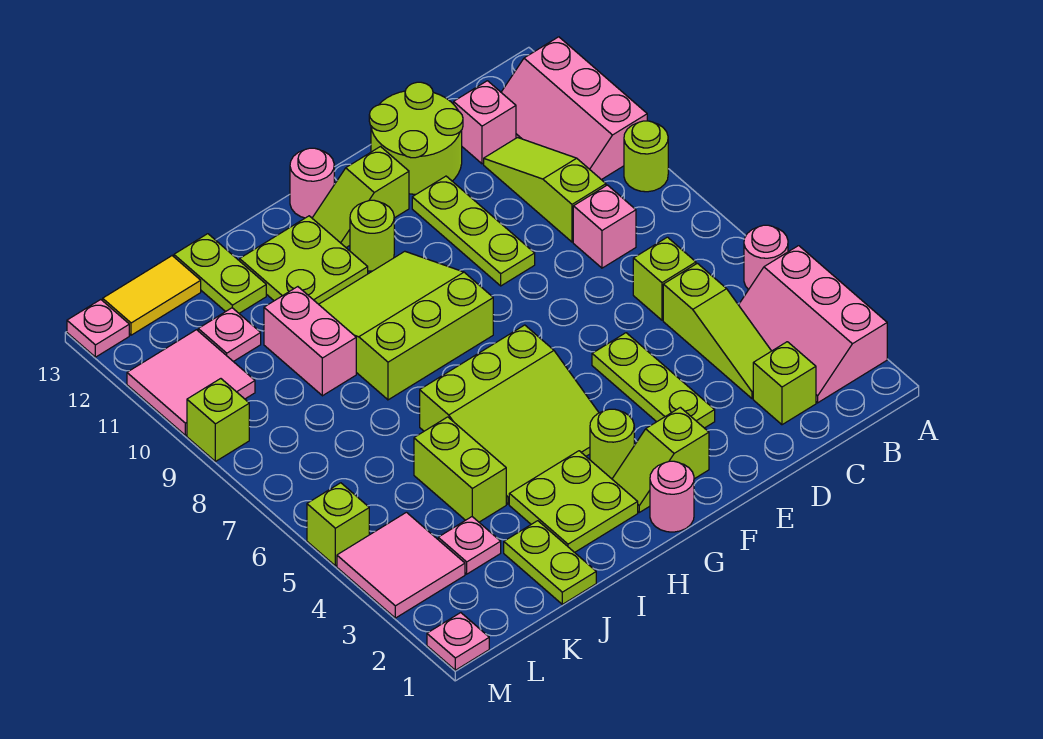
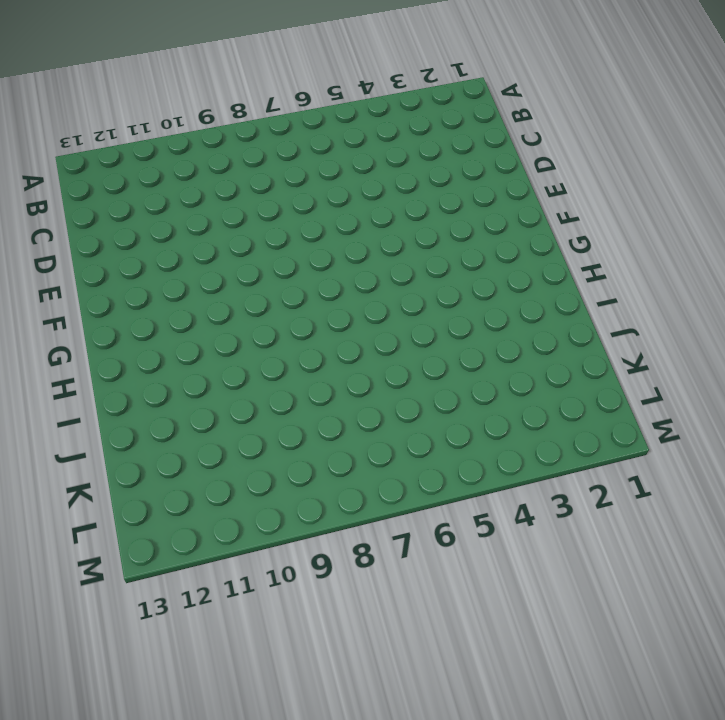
none -> pink slope A2:B4 level 1 top A
none -> pink round brick A5 level 1
none -> lime round brick A9 level 1
none -> pink slope A10:B12 level 1 top A

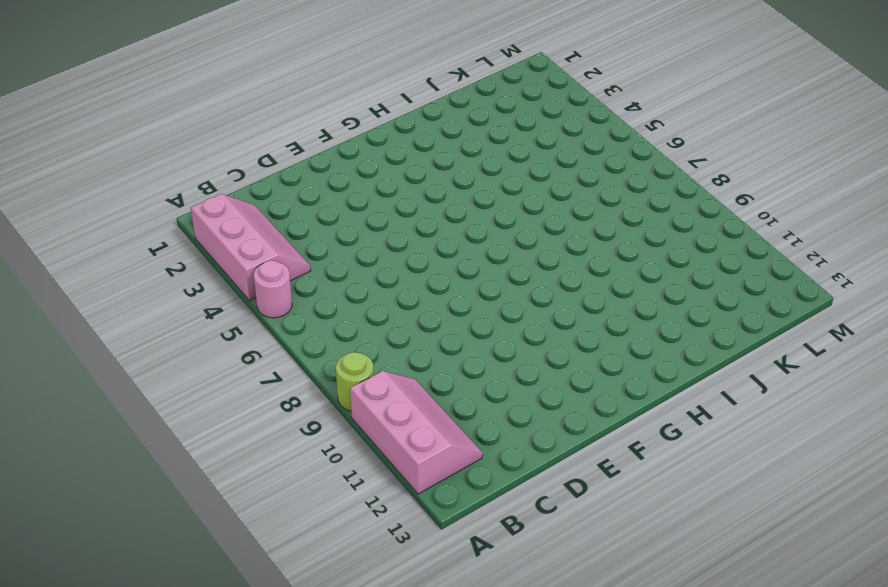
none -> lime brick C2 level 1
none -> lime slope C3:C5 level 1 top 5
none -> lime brick C6 level 1
none -> pink brick C8 level 1

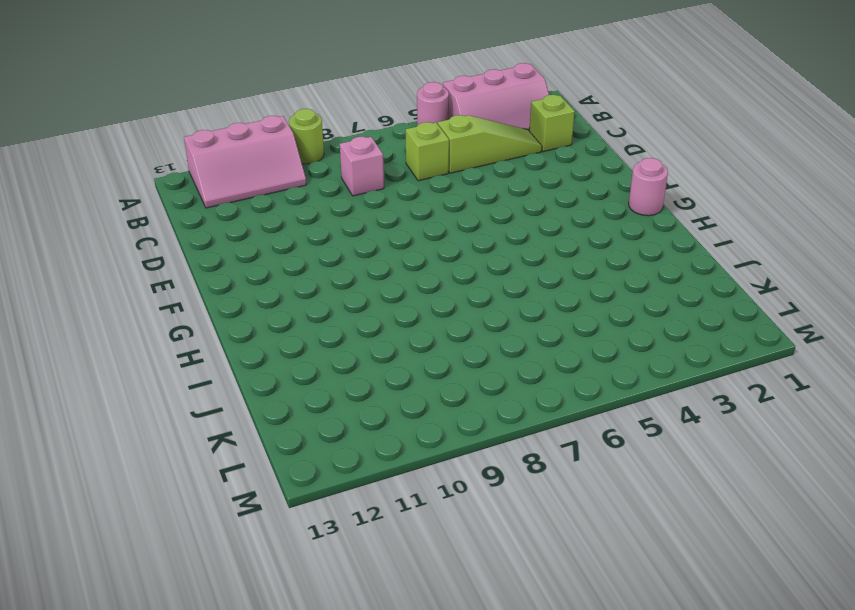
none -> lime slope C9:C11 level 1 top 9
none -> pink brick C12 level 1
none -> lime round brick D12:E13 level 1
none -> lime plate E3:E5 level 1

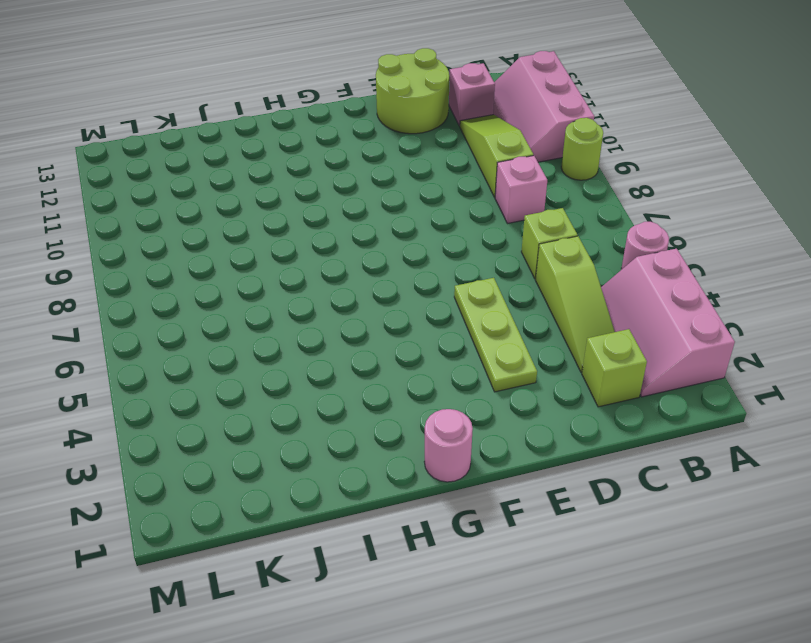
none -> lime plate E9:E11 level 1
none -> lime slope F2:G2 level 1 top F
none -> lime slope F12:G12 level 1 top F
none -> lime round brick G3 level 1

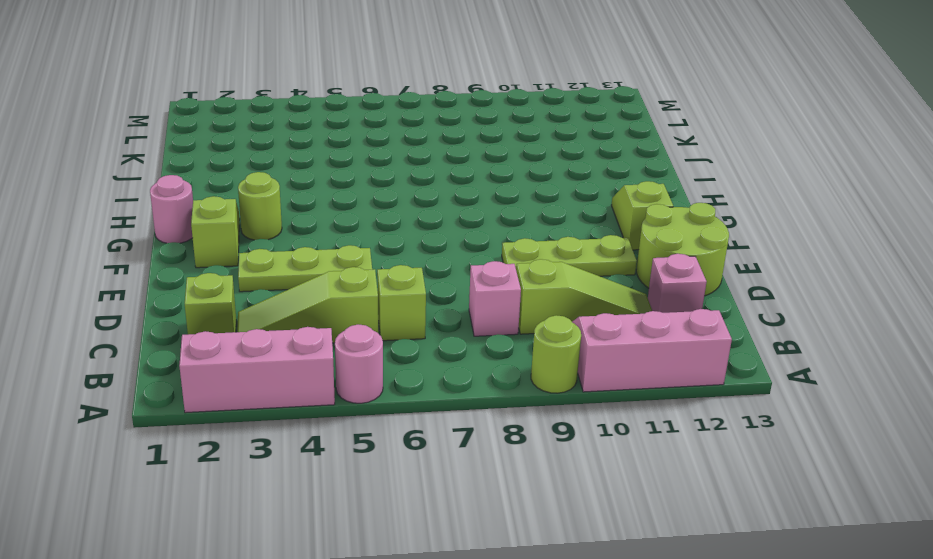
none -> lime slope G4:I6 level 1 top 6
none -> lime slope G8:I10 level 1 top 8
none -> lime round brick G11 level 1
none -> pink round brick G13 level 1

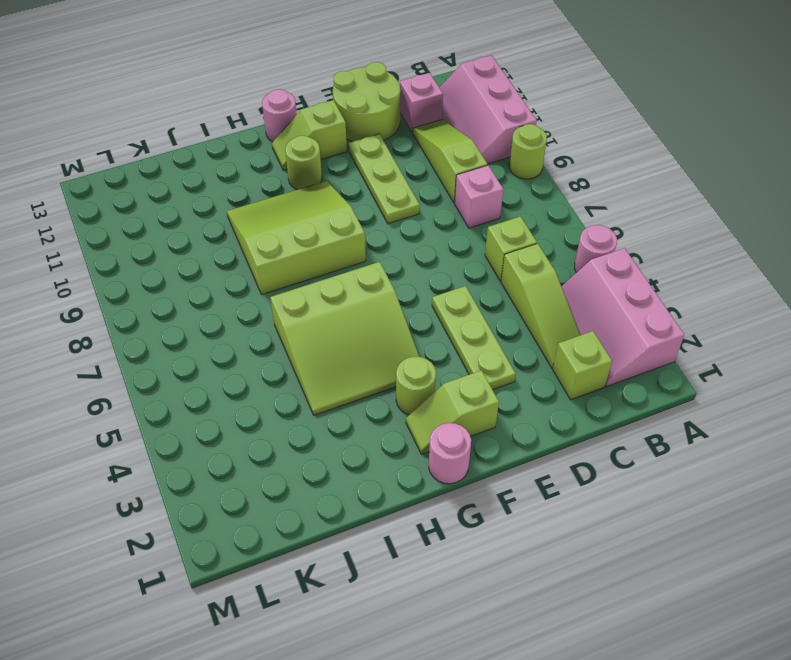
none -> lime plate H2:I3 level 1
none -> lime plate H11:I12 level 1
none -> lime plate J1:J2 level 1
none -> lime brick J4:J5 level 1

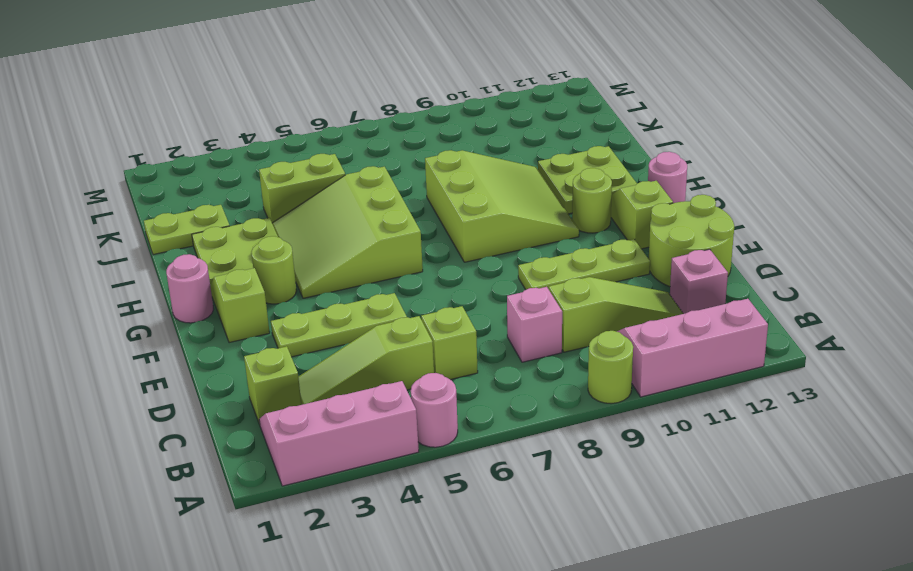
none -> pink brick J9:J10 level 1
none -> lime plate J12:J13 level 1
none -> pink plate K3 level 1
none -> pink plate K11 level 1

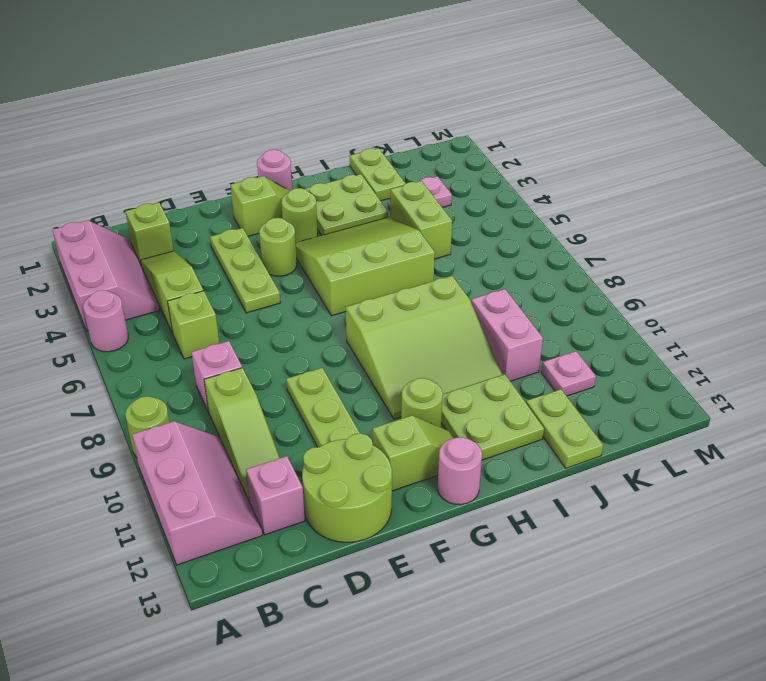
lime round brick F4 level 1 -> none
none -> yellow tile K13:L13 level 1
none -> pink tile L3:M4 level 1
none -> pink tile L10:M11 level 1
none -> pink plate M1 level 1

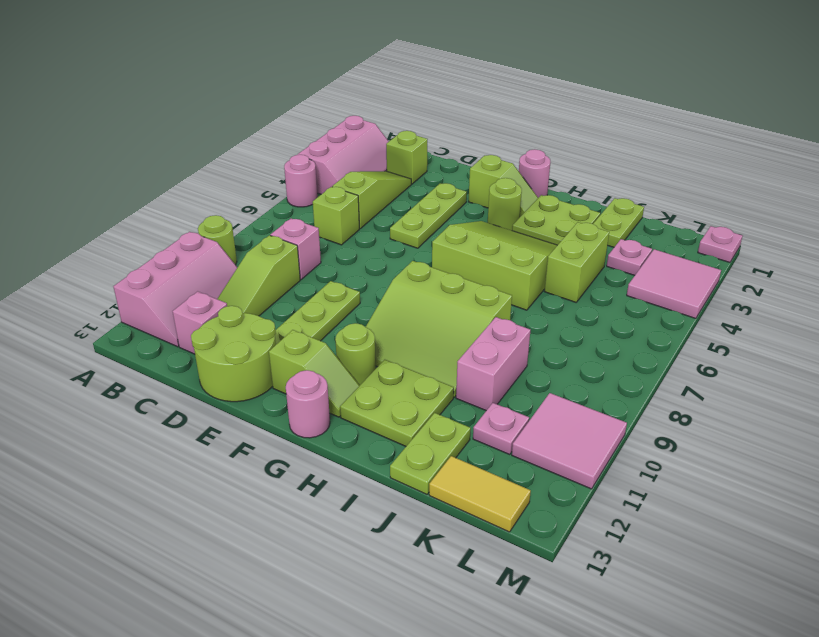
none -> lime brick M5 level 1
none -> lime brick M9 level 1
none -> pink plate M13 level 1

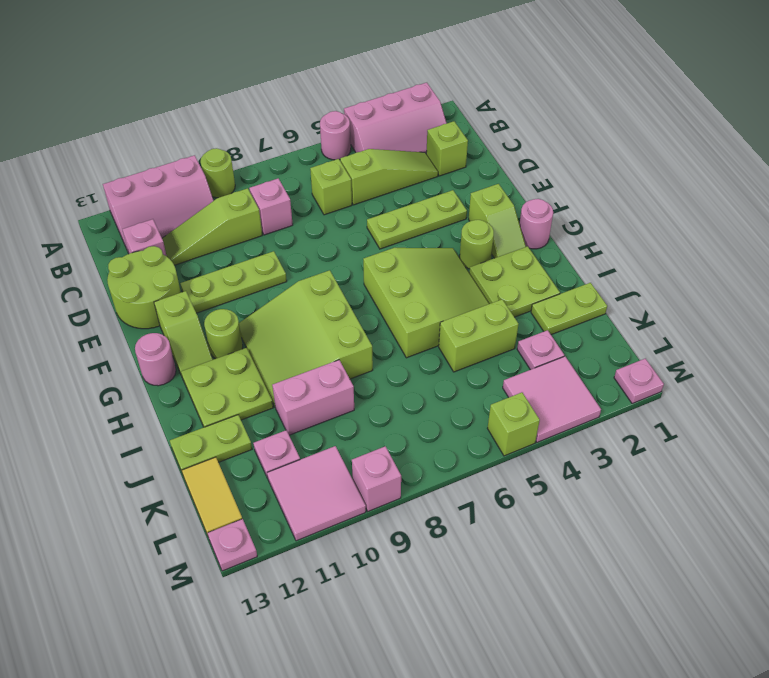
pink brick M9 level 1 -> lime brick M9 level 1

